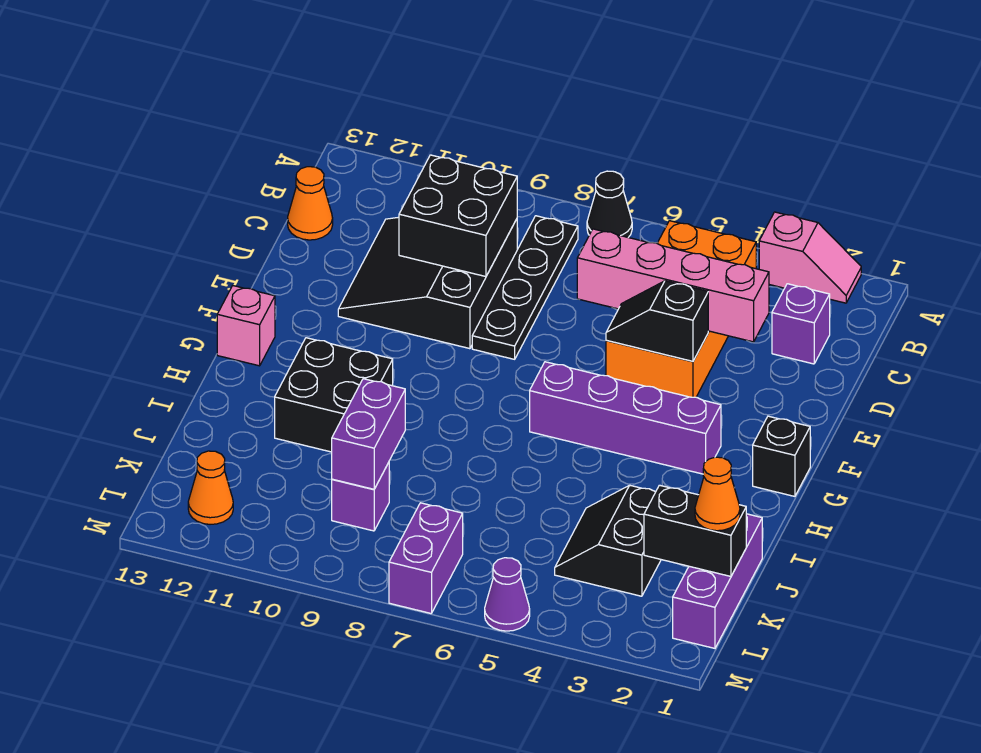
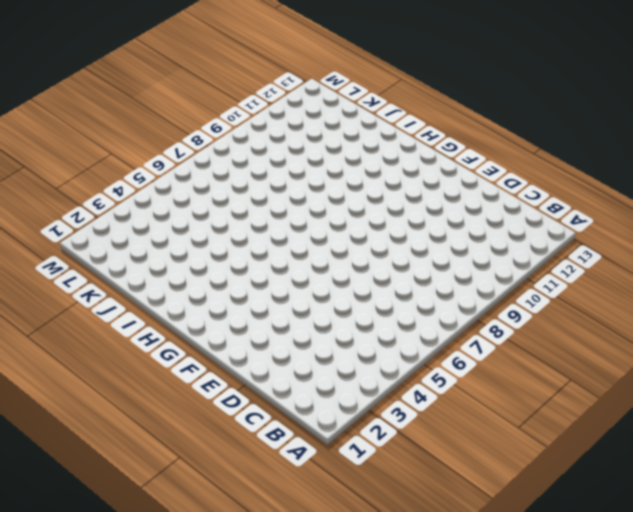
none -> pink slope A2:A3 level 1 top 3
none -> black cone A7 level 1
none -> orange brick B4:E5 level 1

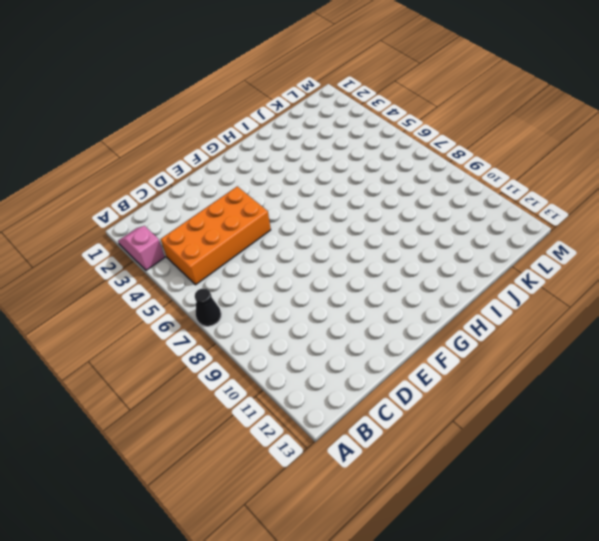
none -> black plate B8:E8 level 1
none -> purple brick C2 level 1
none -> black slope C9:E11 level 1 top 9

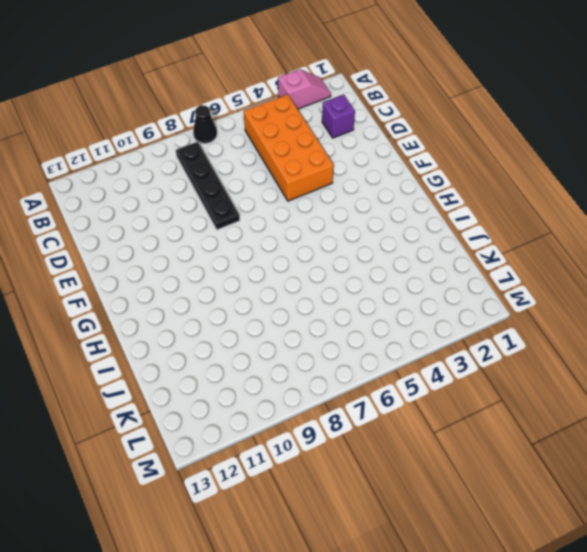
none -> black slope C9:E11 level 1 top 9
none -> orange cone C13 level 1
none -> black brick G1 level 1

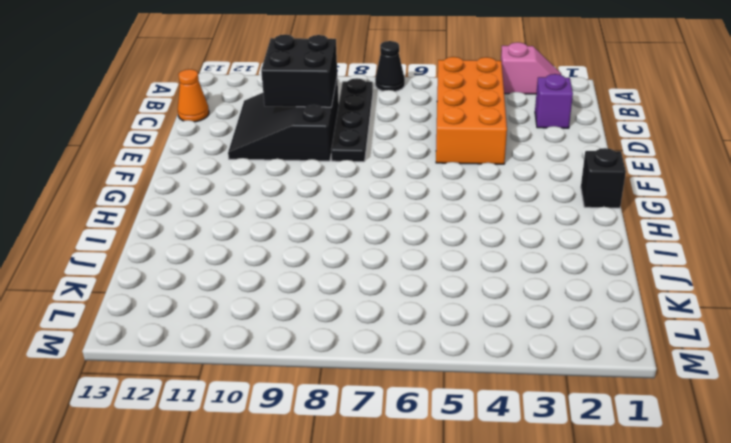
none -> purple brick G3:G6 level 1
none -> pink brick G13 level 1
none -> black brick H10:I11 level 1

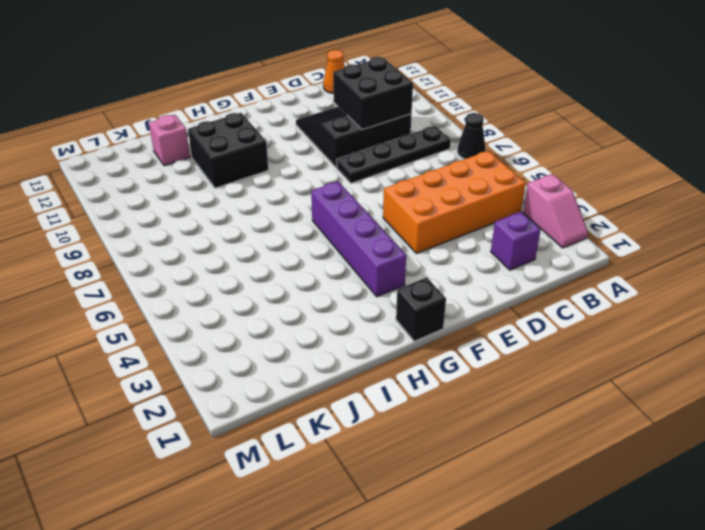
pink brick J12 level 1 -> pink brick G13 level 1
none -> purple brick J1:L1 level 1
none -> black slope J3:K4 level 1 top 3
none -> purple brick K9 level 1

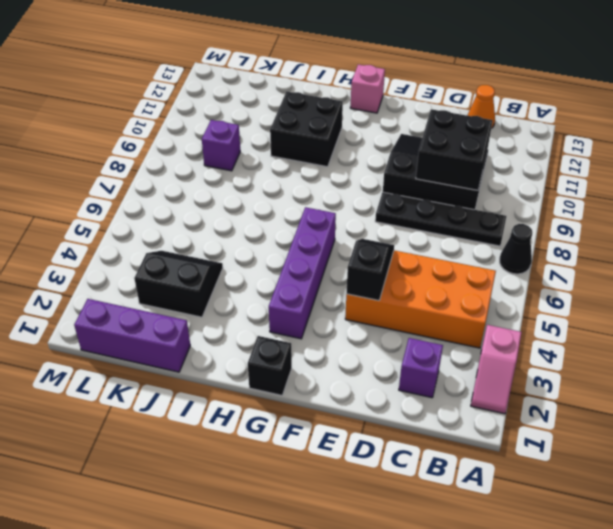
none -> purple brick L7:M7 level 1
none -> orange cone L12 level 1
none -> purple cone M5 level 1

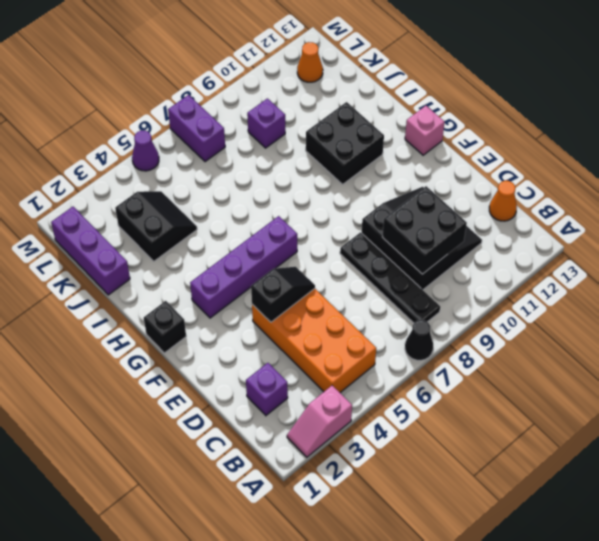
none -> pink brick D3:D6 level 2
none -> purple brick J9:K9 level 2
none -> black brick K1:K2 level 2

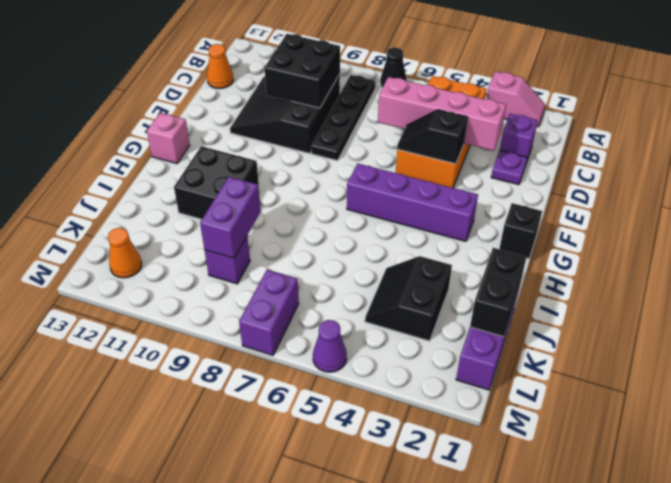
purple plate D2 level 1 -> none
black brick J1:K1 level 2 -> black brick K1:K2 level 2
none -> orange cone K1 level 3

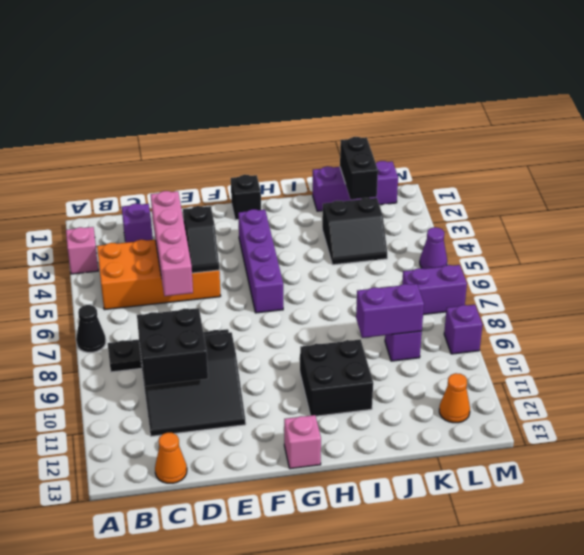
purple brick M9 level 1 -> none
none -> orange cone K1 level 3

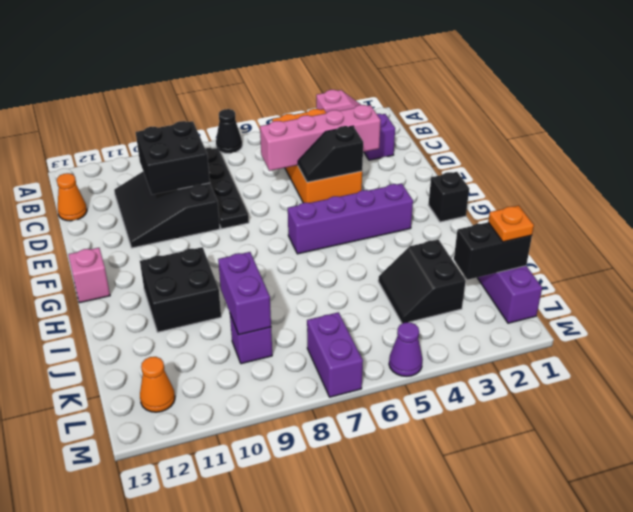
orange plate K1 level 3 -> orange cone K1 level 3

